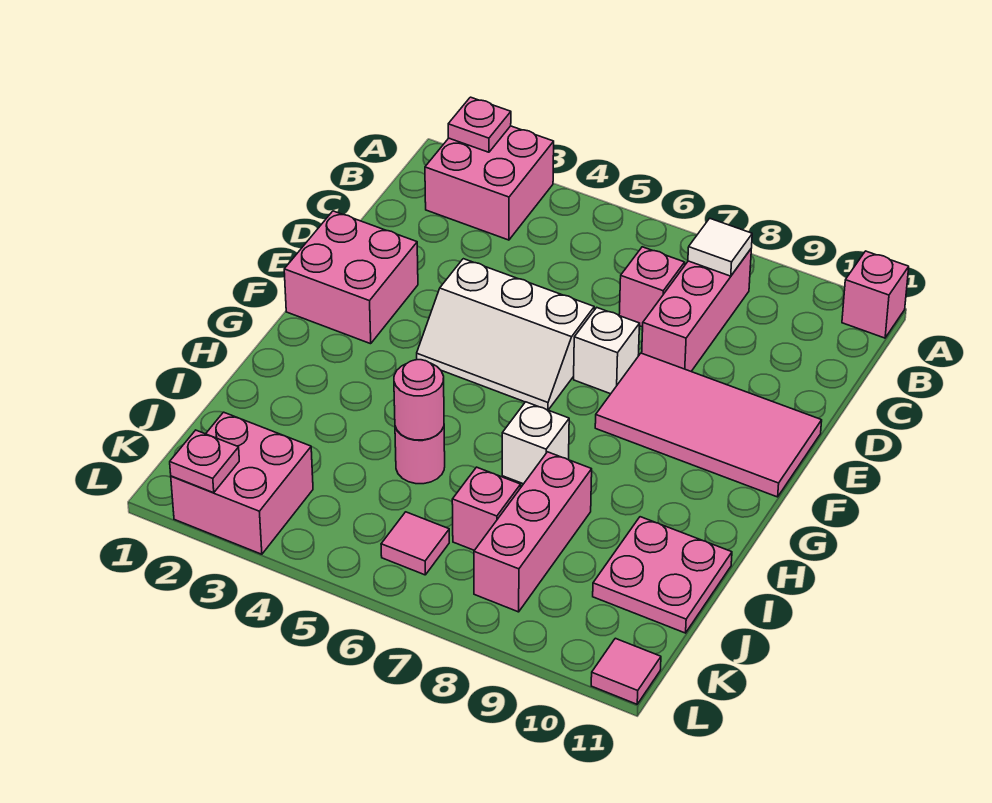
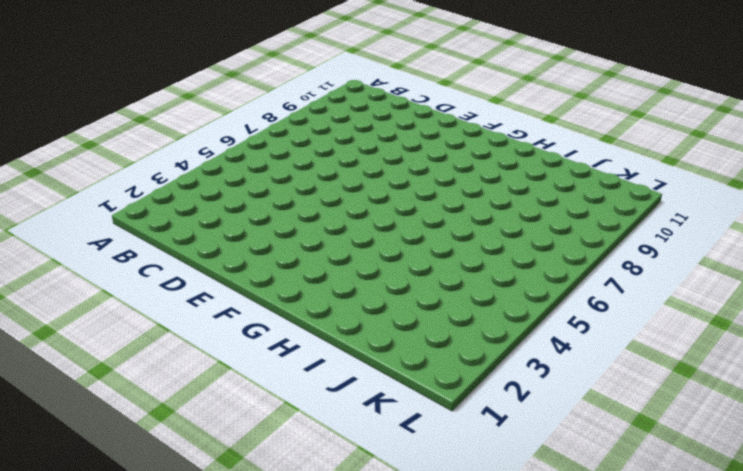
none -> pink brick A2:B3 level 1
none -> pink brick A11 level 1
none -> pink brick B8:D8 level 1

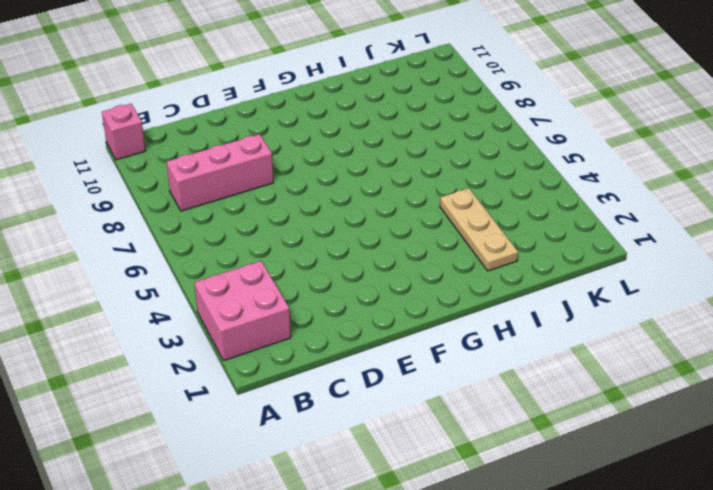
tan plate I2:I4 level 1 -> none
none -> pink brick C7 level 1
none -> pink brick E1:F2 level 1
none -> white slope E4:F6 level 1 top E

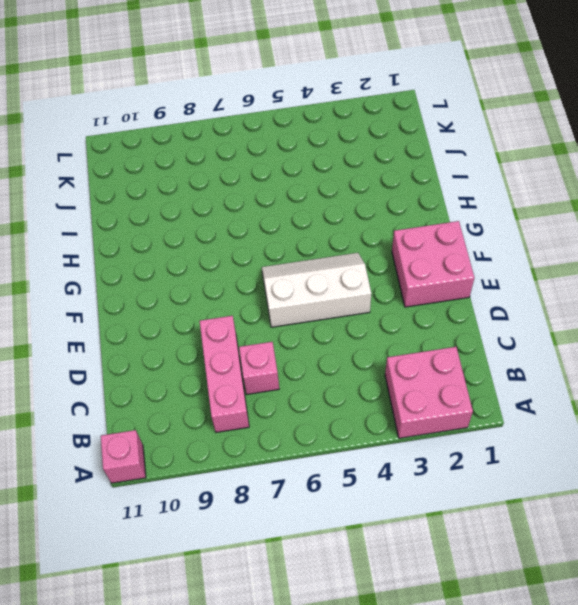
none -> white brick E7 level 1
none -> pink tile E8:F11 level 1
none -> white brick H7 level 1

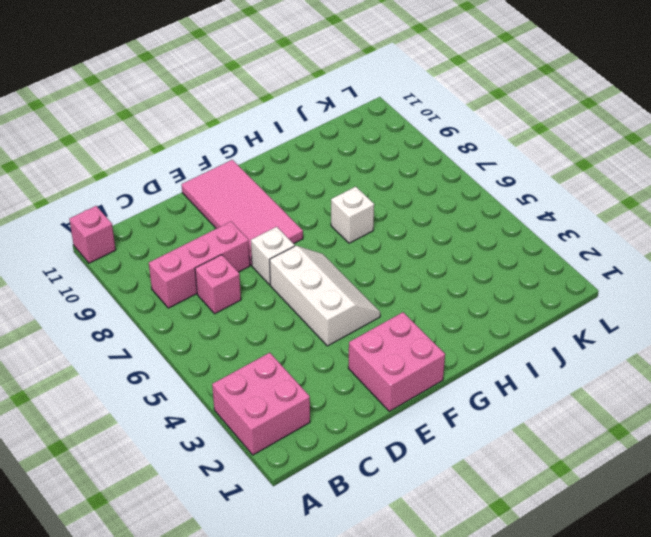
none -> pink round brick I5 level 1
none -> pink brick I8:K8 level 1
none -> pink plate I10:J11 level 1

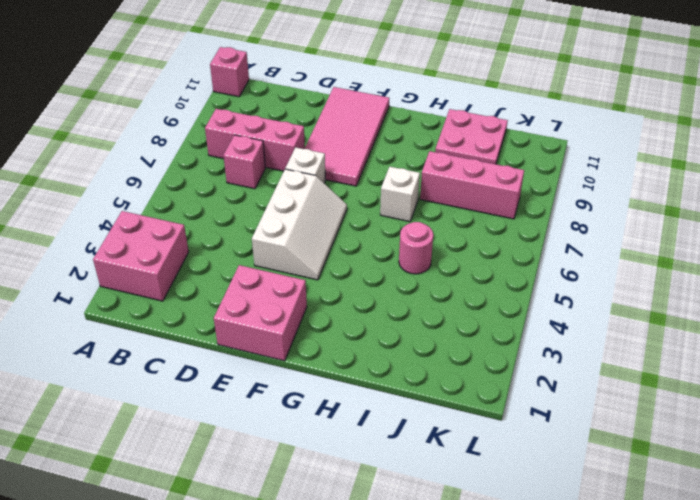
none -> pink brick J7 level 1
none -> pink brick K2:L3 level 1
none -> pink tile K6 level 1

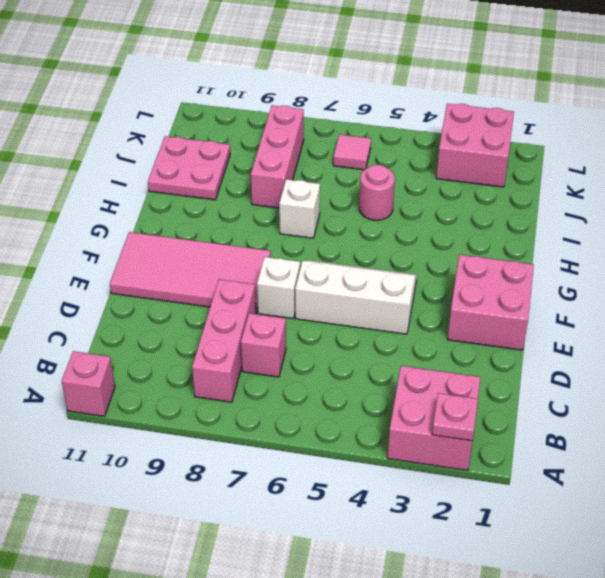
none -> pink brick J7 level 1
none -> pink tile L11 level 1
none -> white tile B8 level 2

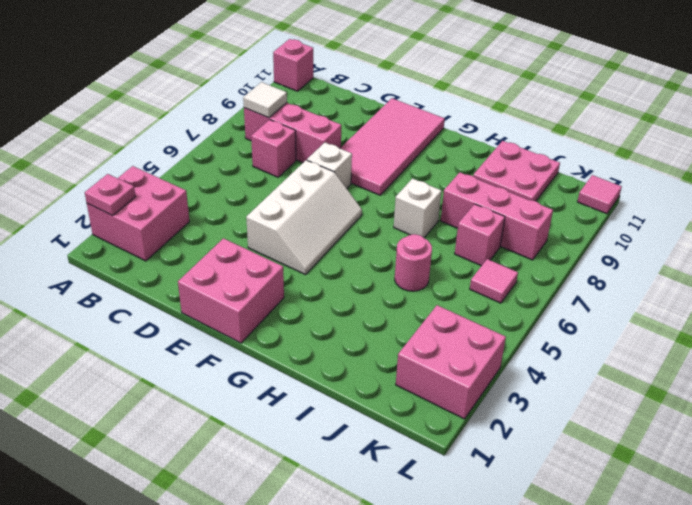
none -> pink round brick I5 level 2
none -> pink plate L2 level 2

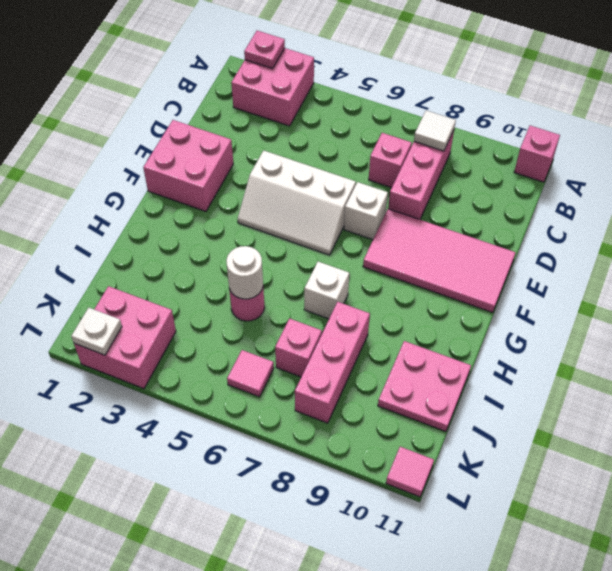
white round brick I5 level 2 -> pink round brick I5 level 2
white plate L2 level 2 -> pink plate L2 level 2

